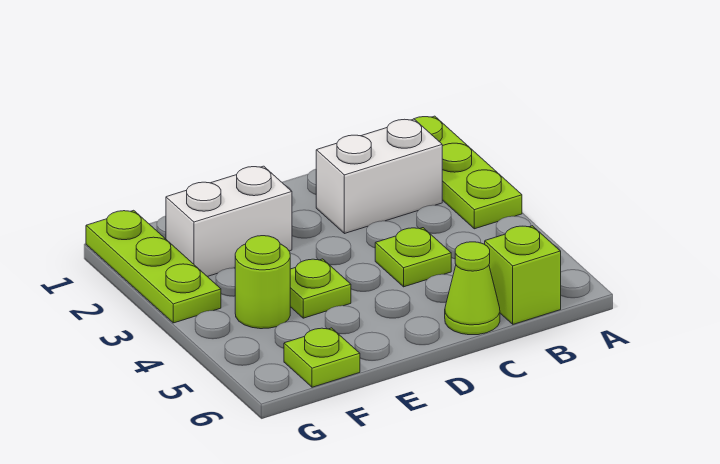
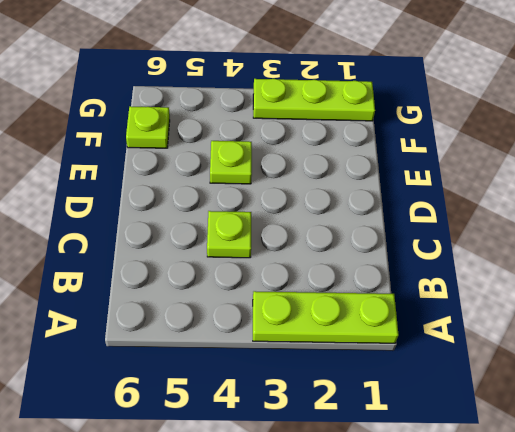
none -> white brick B2:C2 level 1
none -> lime brick B6 level 1

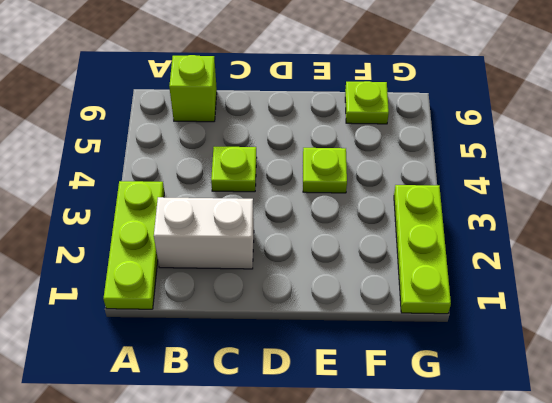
none -> lime cone C6 level 1
none -> white brick E2:F2 level 1

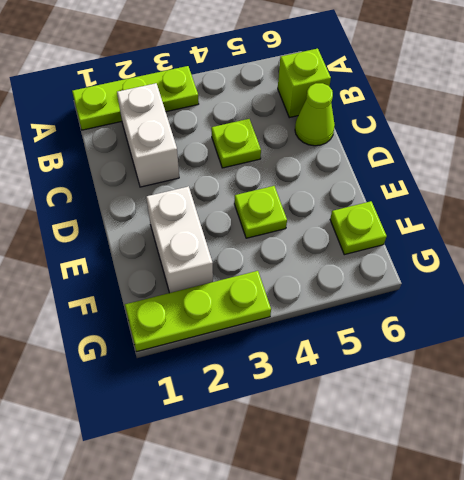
none -> lime round brick F4 level 1

